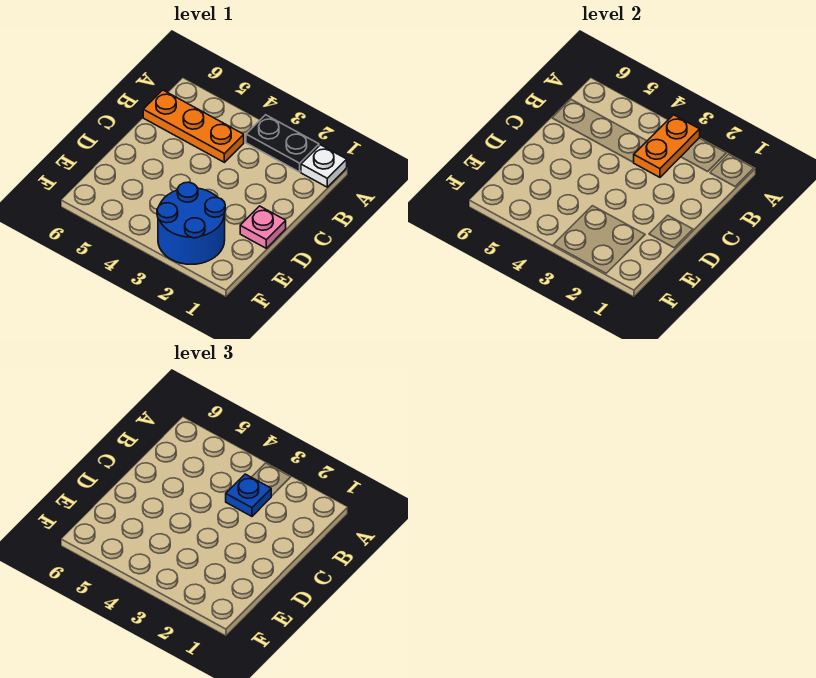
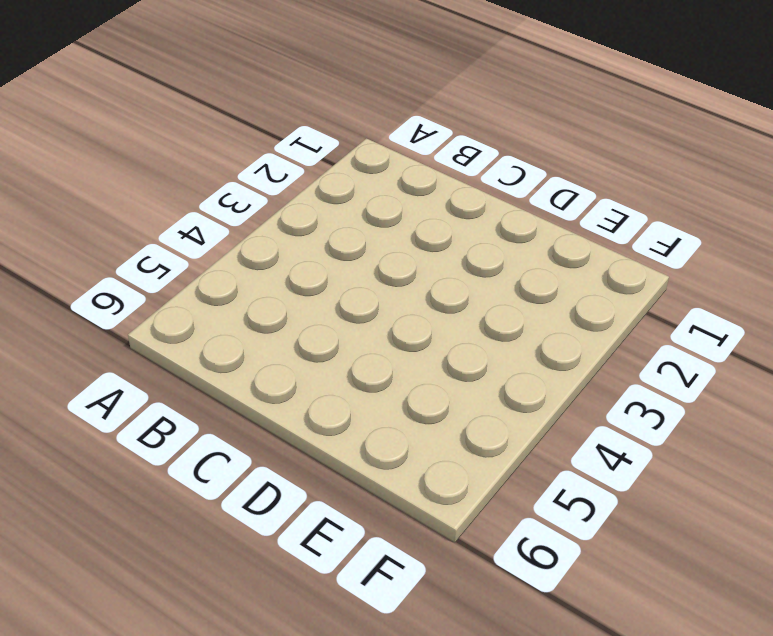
none -> white plate A1 level 1
none -> black plate A2:A3 level 1

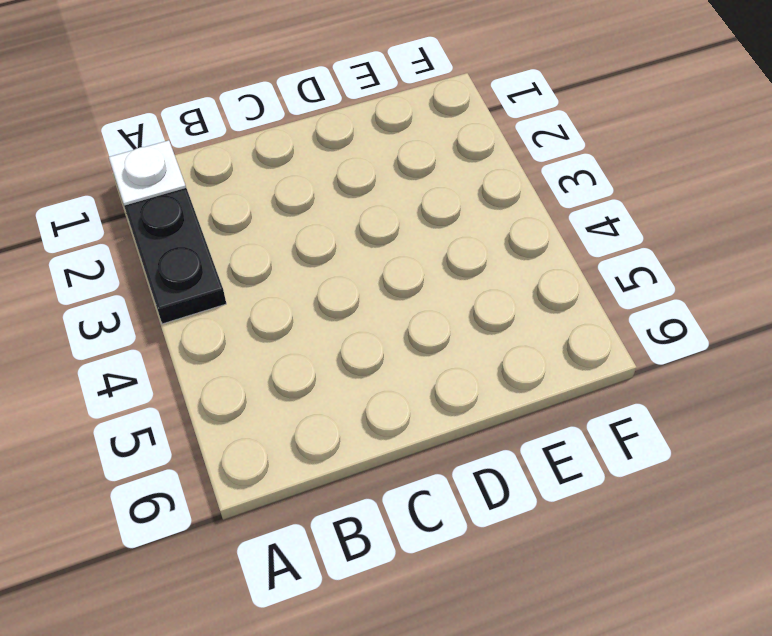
none -> orange plate B4:B6 level 1
none -> pink plate D1 level 1

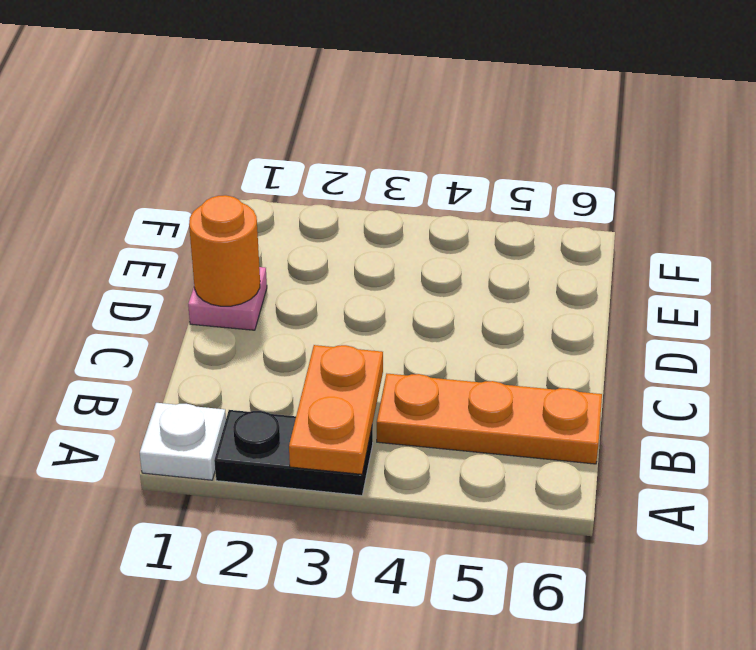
orange round brick D1 level 2 -> none
none -> blue round brick E2:F3 level 1
none -> blue plate B3 level 3

